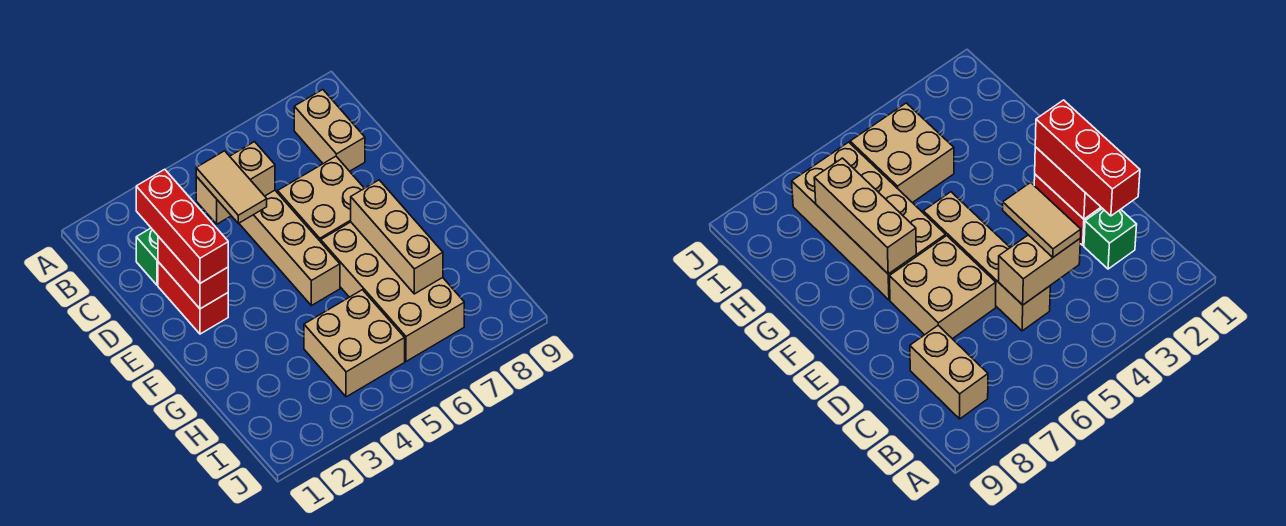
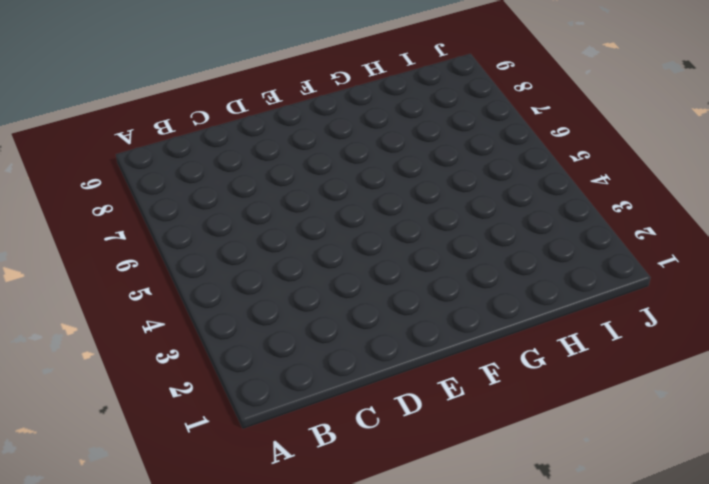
none -> tan brick B8:C8 level 1
none -> green brick C2 level 1
none -> tan brick C5:F5 level 1

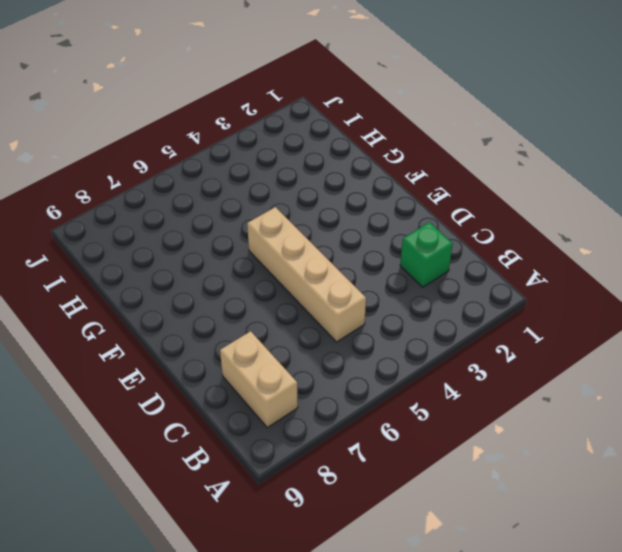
none -> red brick D2:E2 level 1
none -> tan brick D6:E7 level 1
none -> tan brick F6:I7 level 1

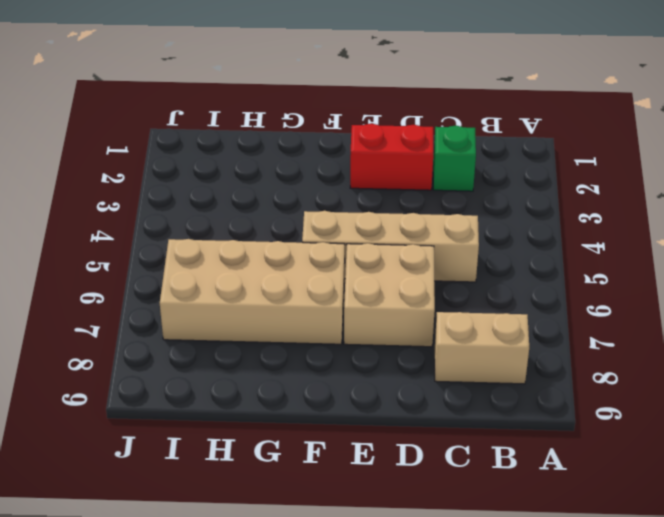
none -> tan brick H4:I5 level 1
none -> tan brick C4:C5 level 2
none -> red brick D2:E2 level 2

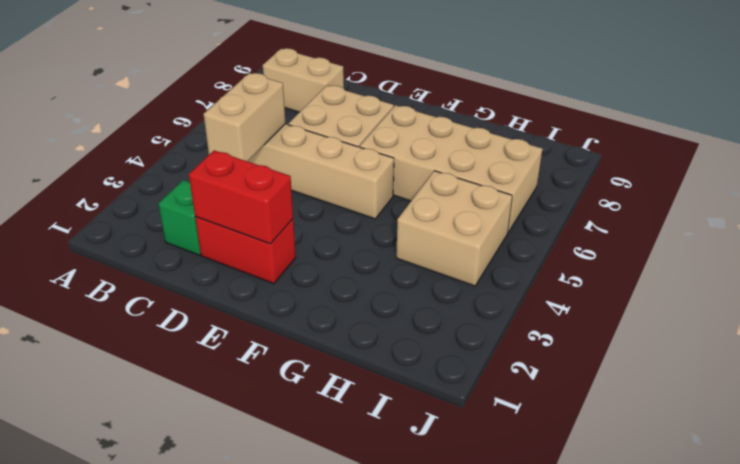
none -> tan brick F7:H7 level 2
none -> red brick C2:E2 level 3
none -> tan tile C4:D4 level 3

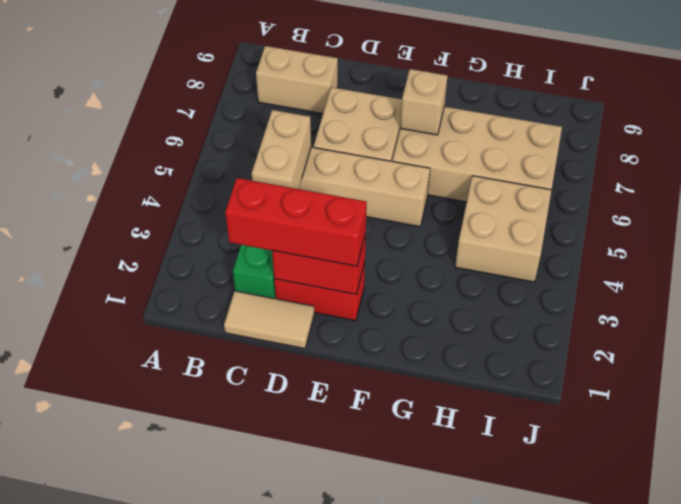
tan tile C1:D1 level 1 -> tan tile C4:D4 level 3
tan brick F7 level 2 -> tan brick F7:H7 level 2

